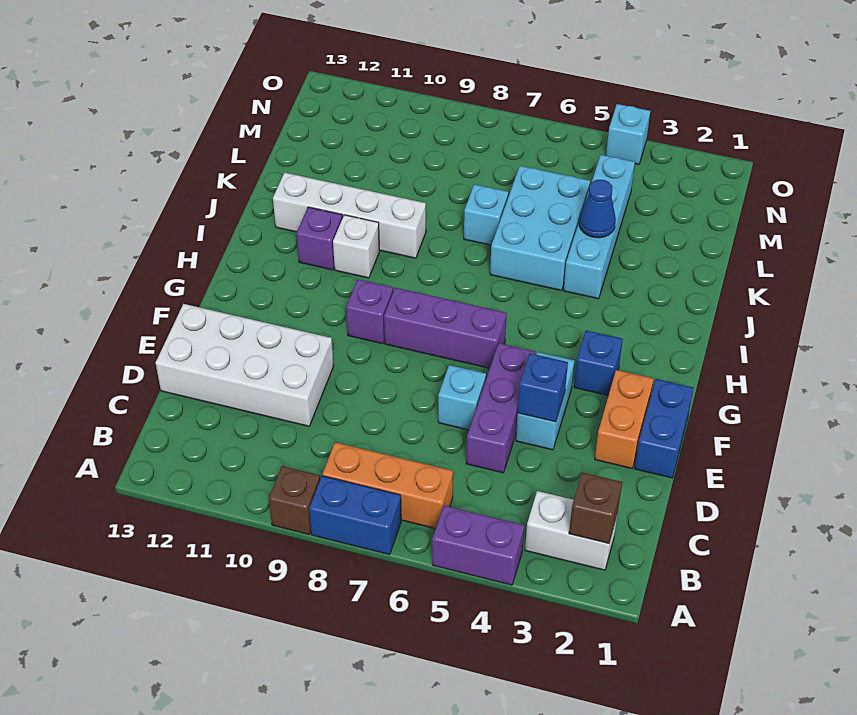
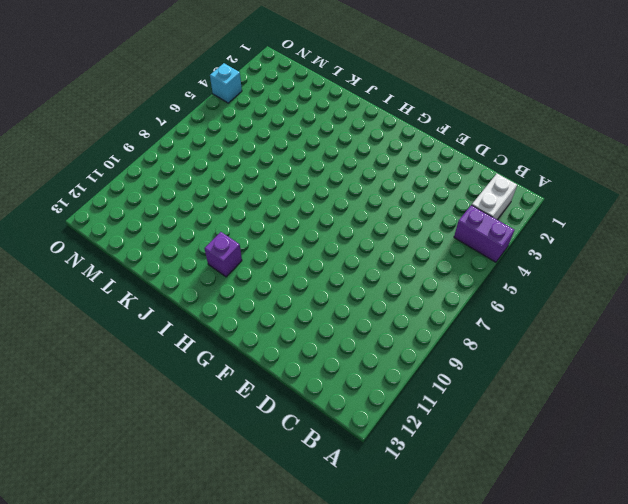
purple brick A4:B4 level 1 -> purple brick A4:A5 level 1
none -> blue brick A7:A8 level 1
none -> brown brick A9 level 1
none -> orange brick B6:B8 level 1

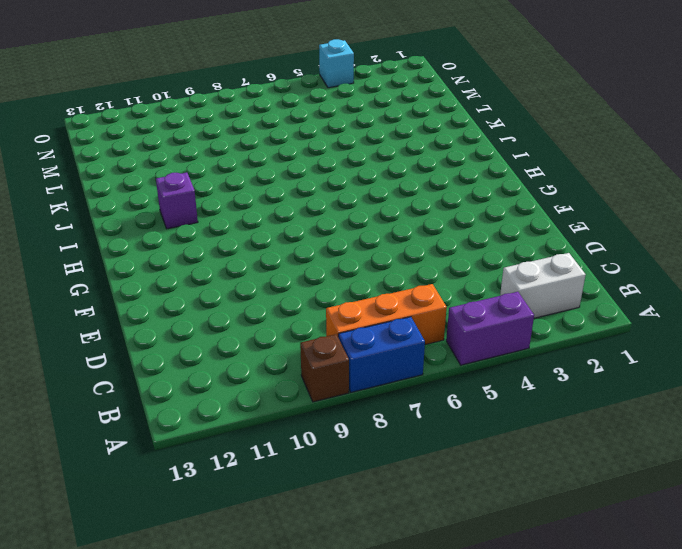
none -> purple brick D5:F5 level 1
none -> white brick D10:E13 level 1
none -> blue brick E1:F1 level 1

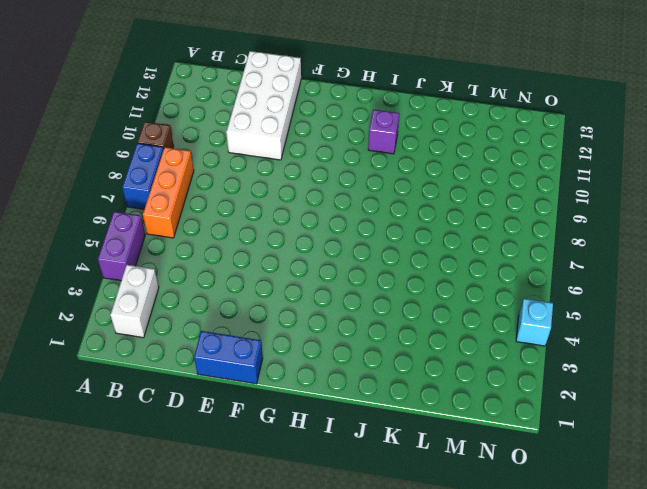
none -> purple brick D5:F5 level 1
none -> orange brick E2:F2 level 1
none -> cyan brick E4:F4 level 1

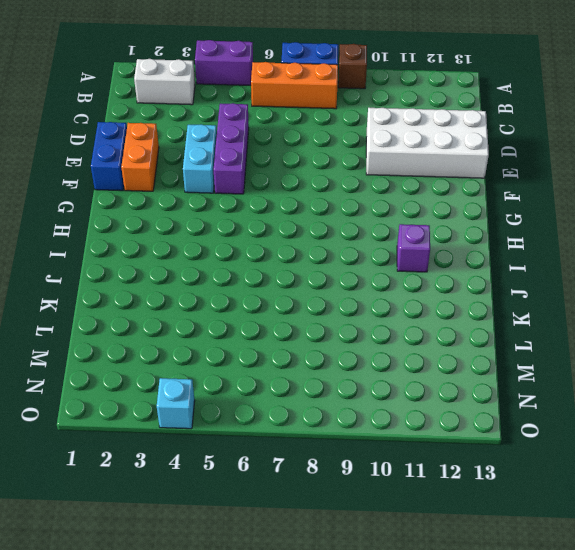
none -> cyan brick E6 level 1
none -> blue brick G3 level 1
none -> purple brick G6:G8 level 1

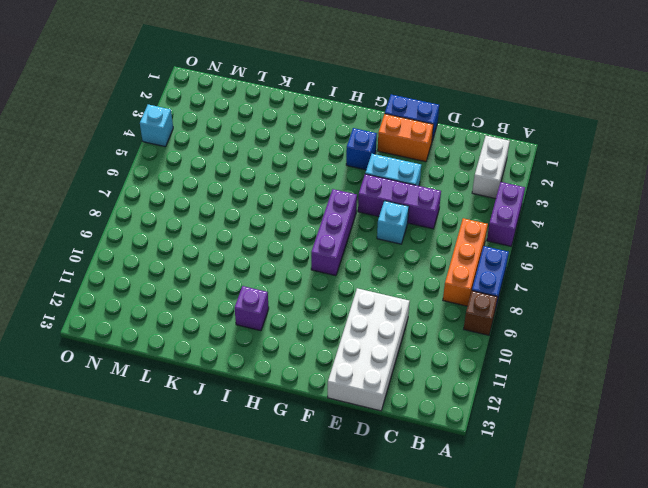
none -> purple brick G9 level 1
none -> white brick I10 level 1
none -> cyan brick J4:M4 level 1

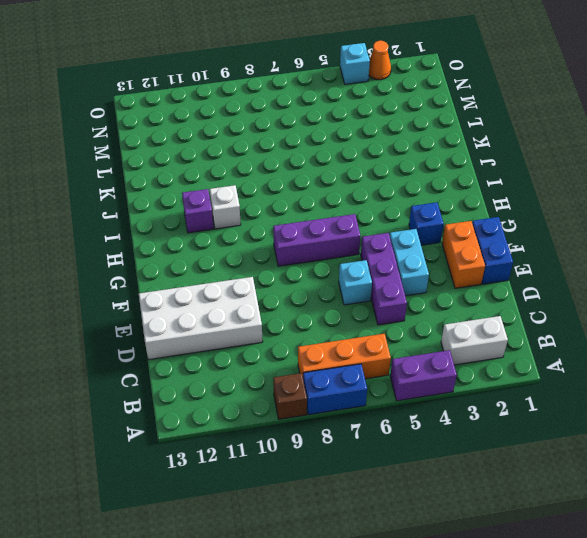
orange cone O3 level 1 -> none
none -> purple brick G9 level 1
none -> cyan brick J4:M4 level 1
none -> cyan brick J5:L6 level 1

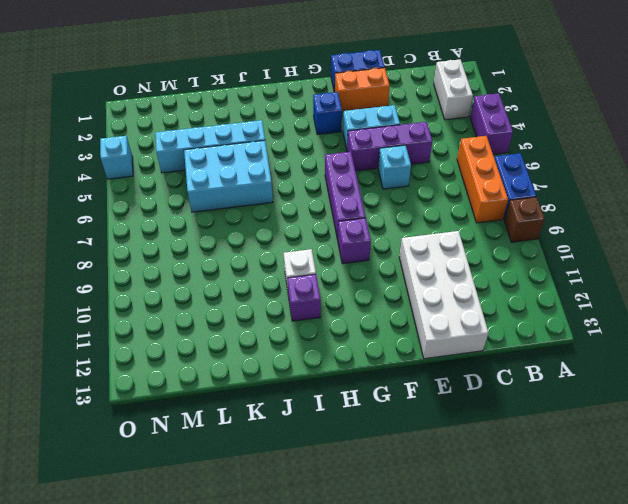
none -> white brick J9:J12 level 1
none -> cyan brick K7 level 1
none -> brown brick B2 level 2

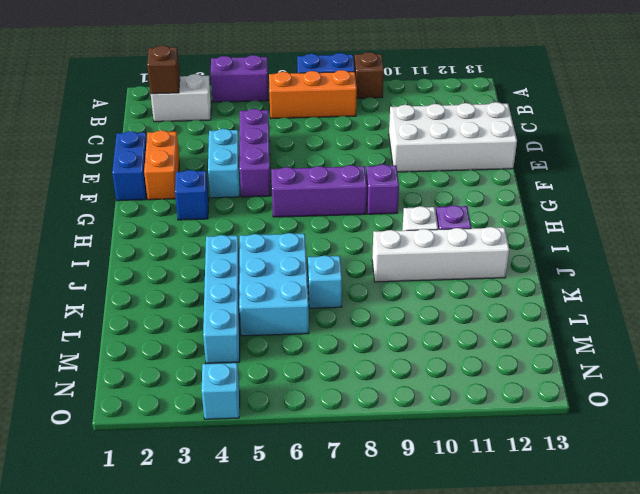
none -> cyan brick E6 level 1
none -> blue brick E4 level 2
none -> blue cone K4 level 2

